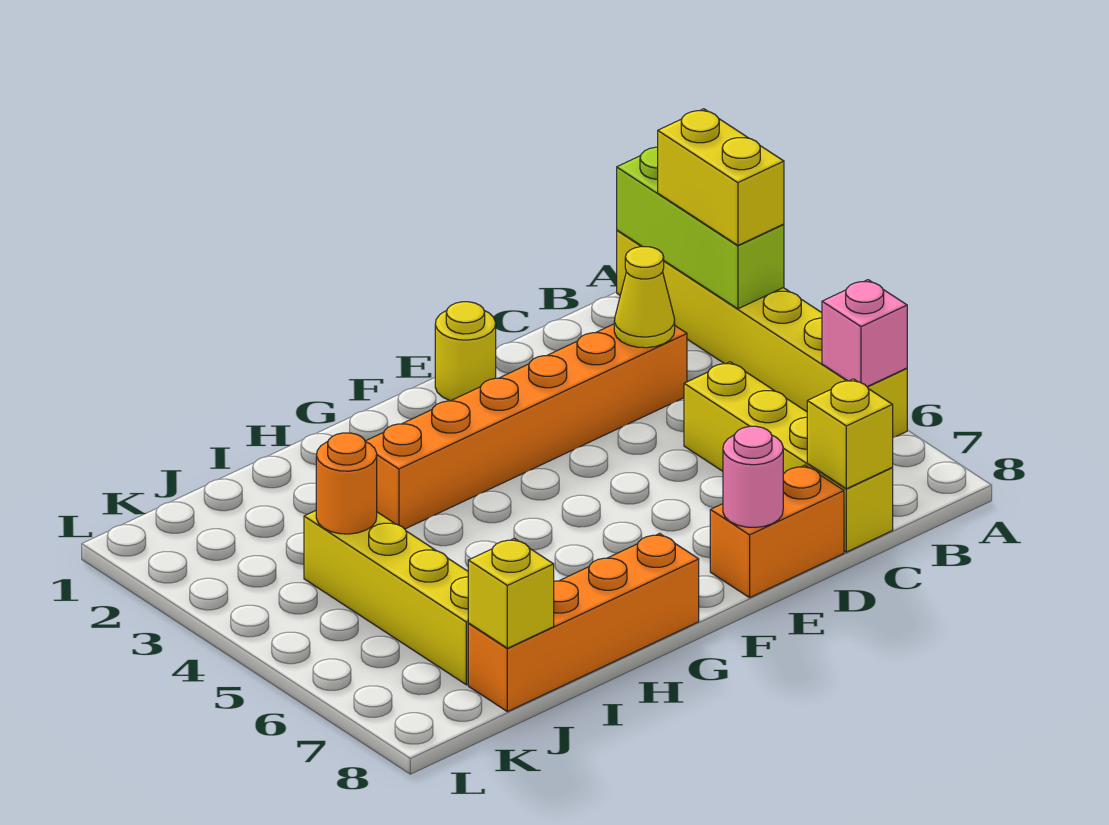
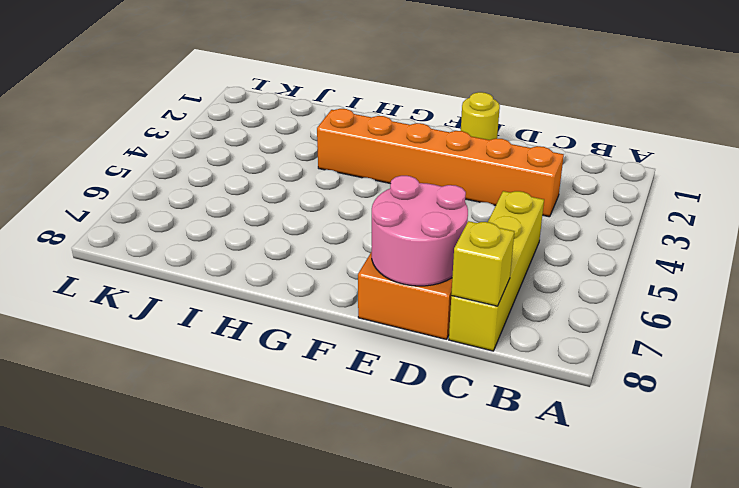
pink round brick D7:E8 level 2 -> pink round brick E8 level 2
none -> yellow brick A1:A6 level 1
none -> orange brick G8:J8 level 1
none -> yellow brick J4:J7 level 1

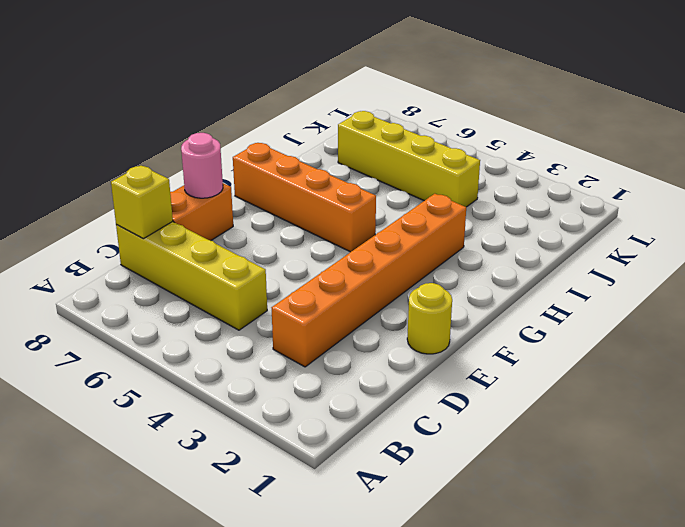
orange brick G5:G8 level 1 -> orange brick G8:J8 level 1
none -> yellow brick A1:A6 level 1
none -> lime brick A1:A3 level 2
none -> pink brick A6 level 2

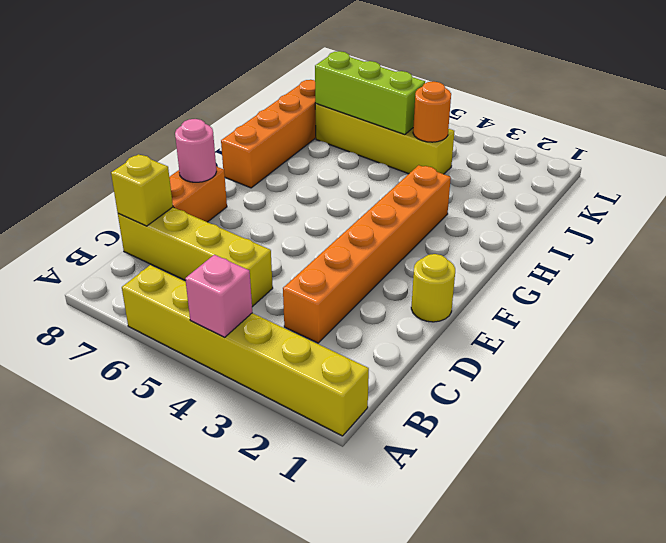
pink brick A4 level 2 -> pink brick A6 level 2
lime brick J5:J7 level 2 -> lime brick A1:A3 level 2
none -> yellow cone C3 level 2
none -> yellow brick J8 level 2
none -> yellow brick A2:A3 level 3

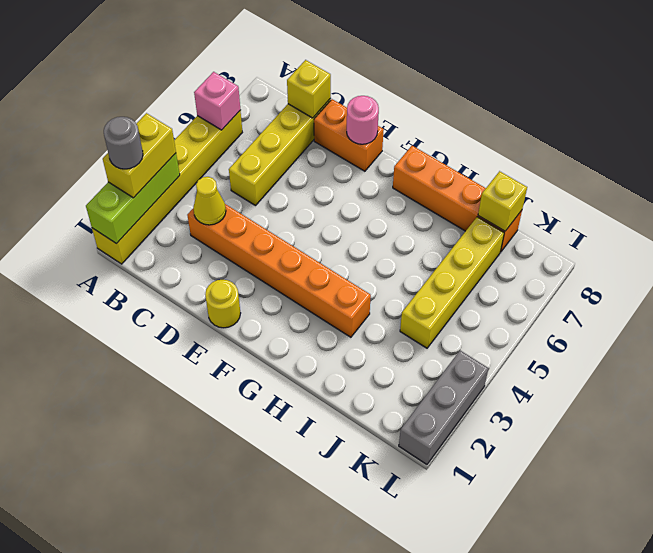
grey round brick A2 level 4 -> none
grey brick L1:L3 level 1 -> none
none -> orange round brick J4 level 2

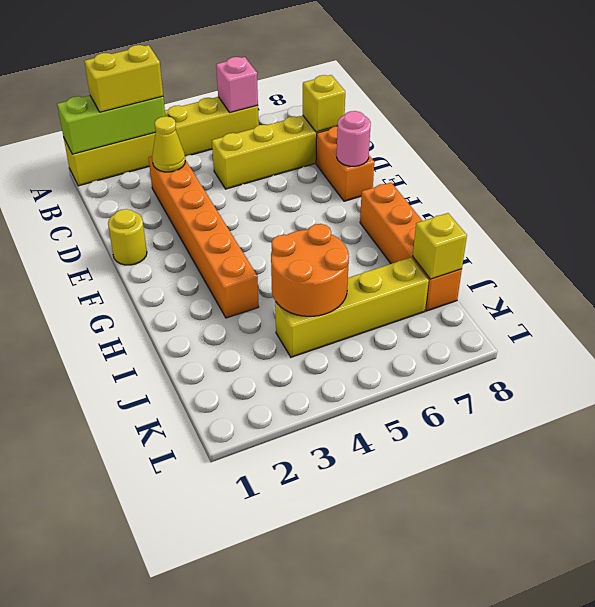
orange round brick I4:J5 level 2 -> orange round brick J4 level 2

